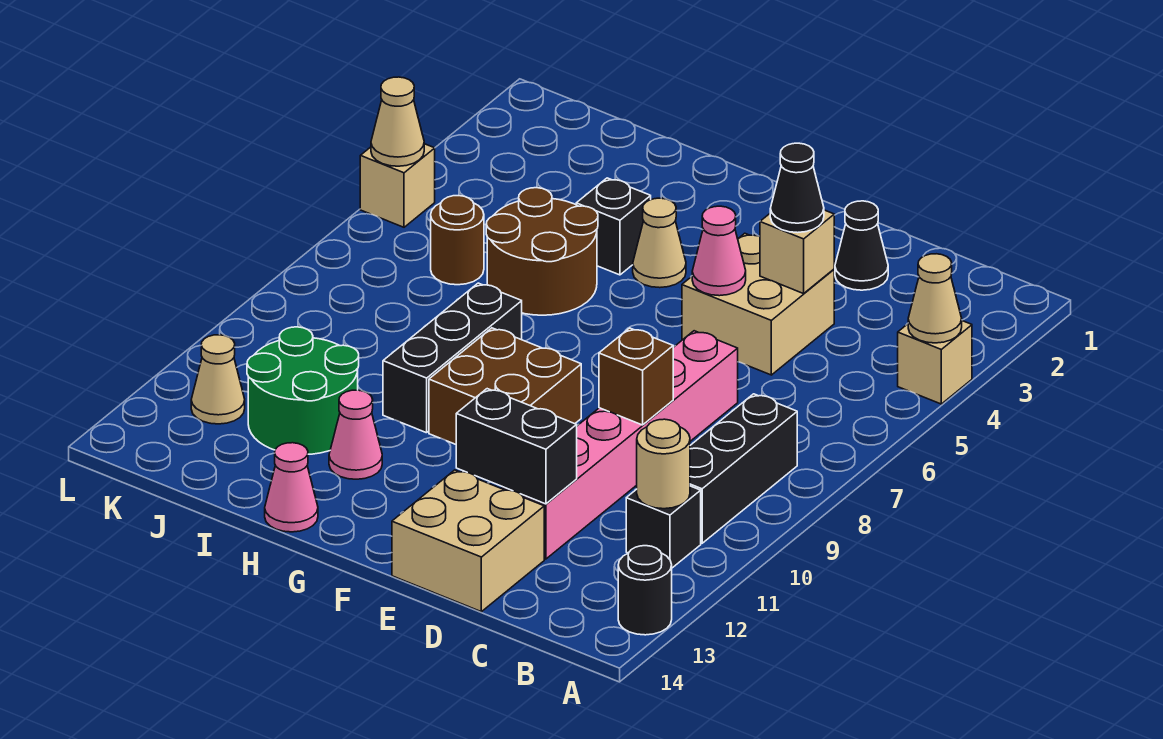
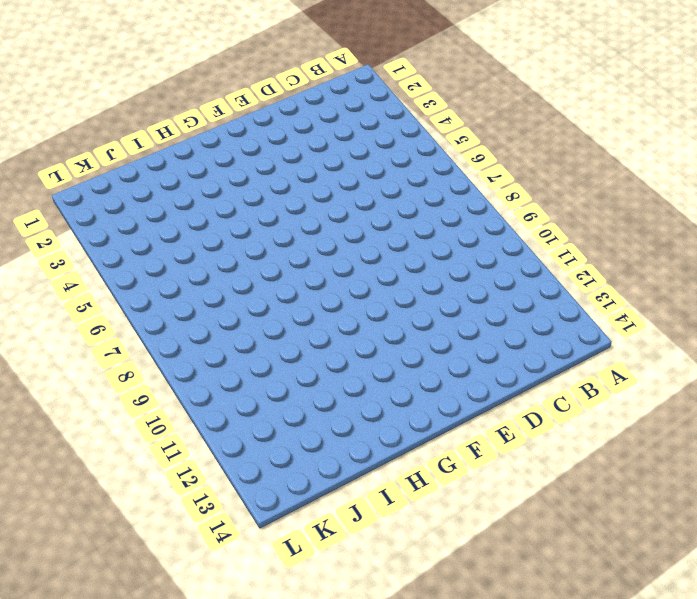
none -> tan brick A4 level 1
none -> black round brick A13 level 1
none -> black brick B8:B10 level 1

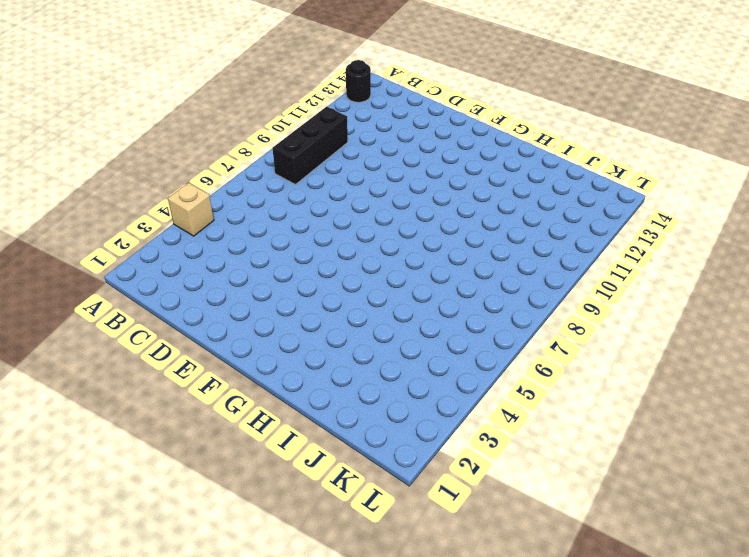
none -> black brick B11 level 1
none -> black cone D2 level 1
none -> tan brick D4:E5 level 1

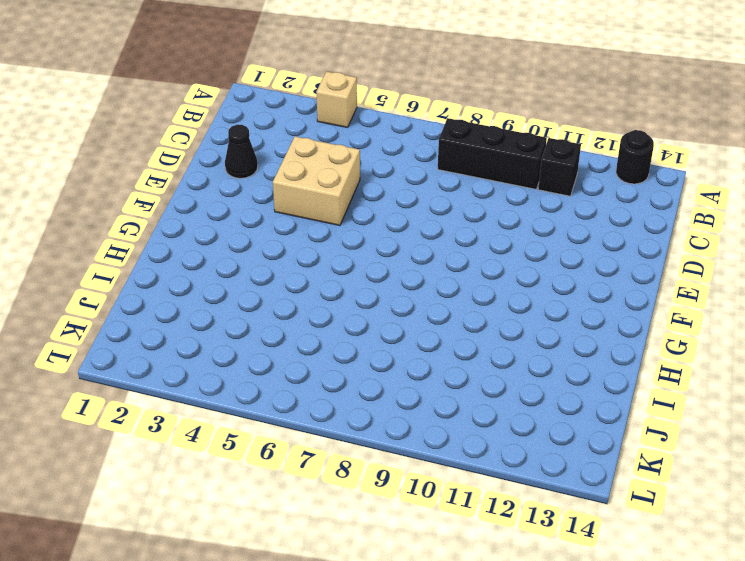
none -> pink brick D7:D12 level 1
none -> tan brick D13:E14 level 1
none -> brown brick F9:G10 level 1

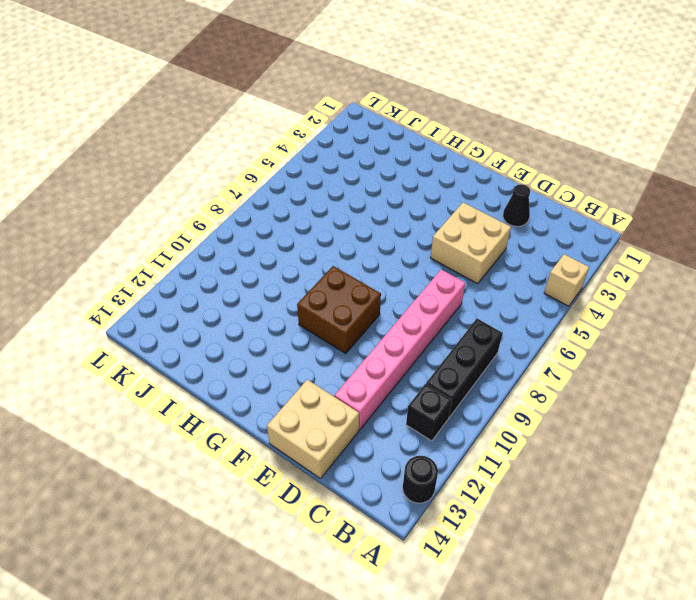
none -> tan cone G4 level 1
none -> black brick H4 level 1
none -> brown round brick H5:I6 level 1

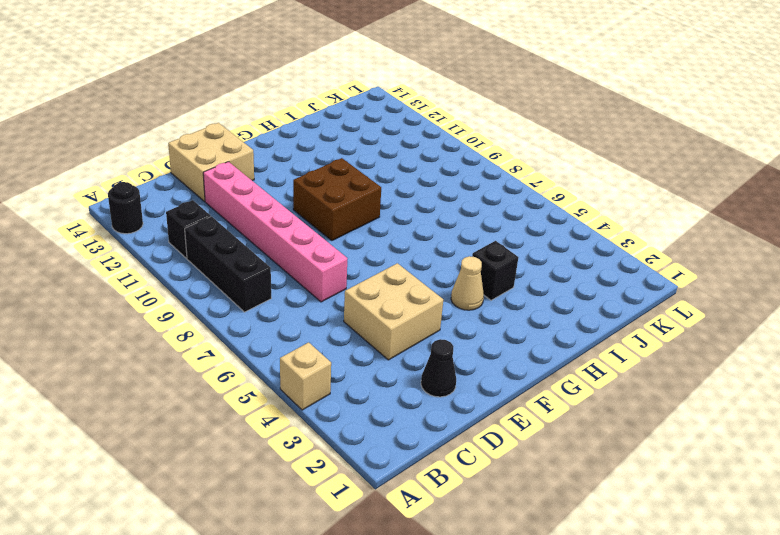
none -> brown round brick H5:I6 level 1
none -> black brick H8:H10 level 1
none -> pink cone H12 level 1

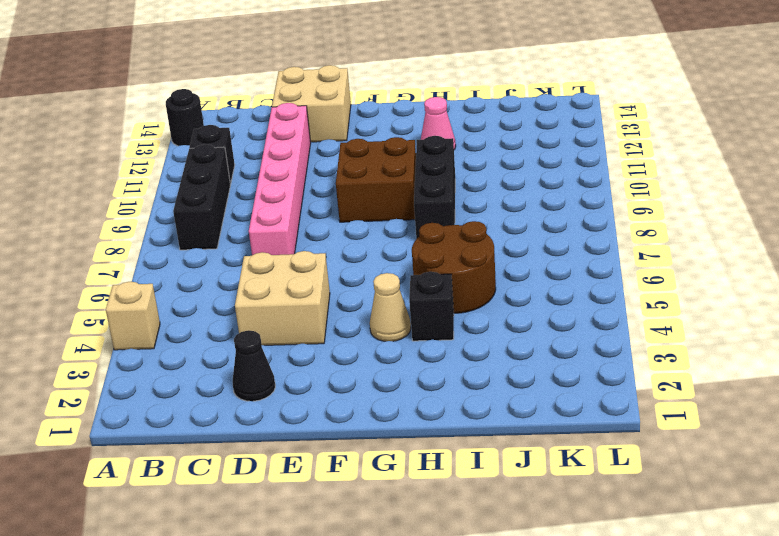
none -> pink cone H14 level 1
none -> green round brick I11:J12 level 1
none -> brown round brick J6 level 1

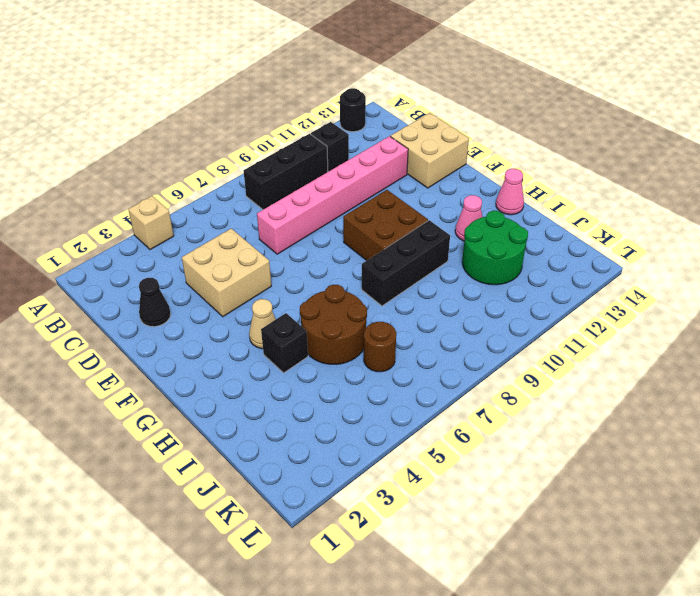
none -> tan cone K12 level 1
none -> tan brick L5 level 1
none -> tan cone A4 level 2

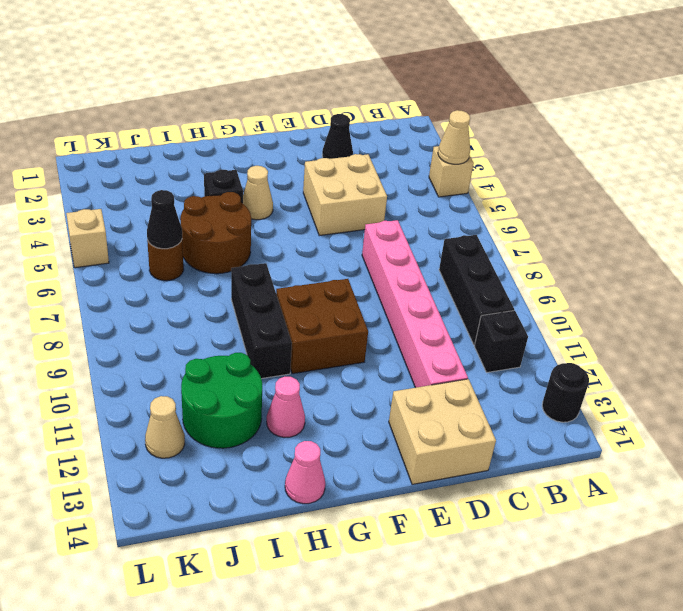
black cone J6 level 2 -> black cone D4 level 3
none -> tan round brick B11 level 2
none -> tan brick D4 level 2
none -> brown brick D9 level 2

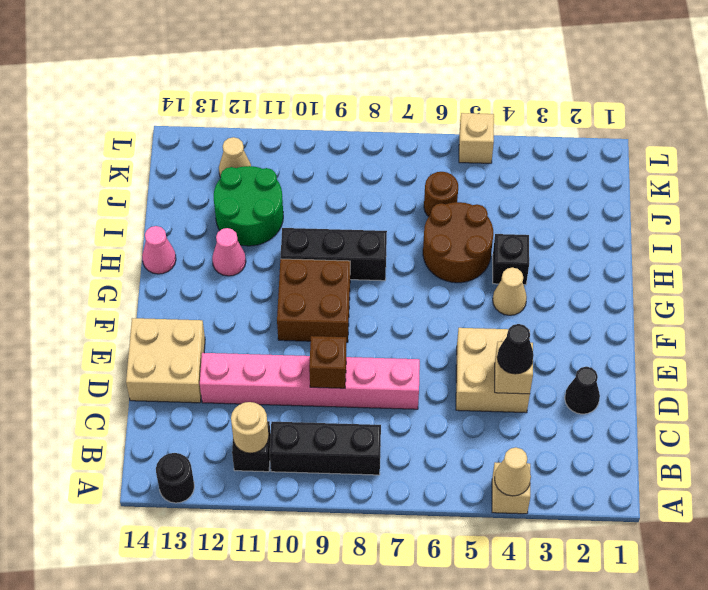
none -> black brick D12:E12 level 2
none -> pink cone E5 level 2
none -> tan cone L5 level 2

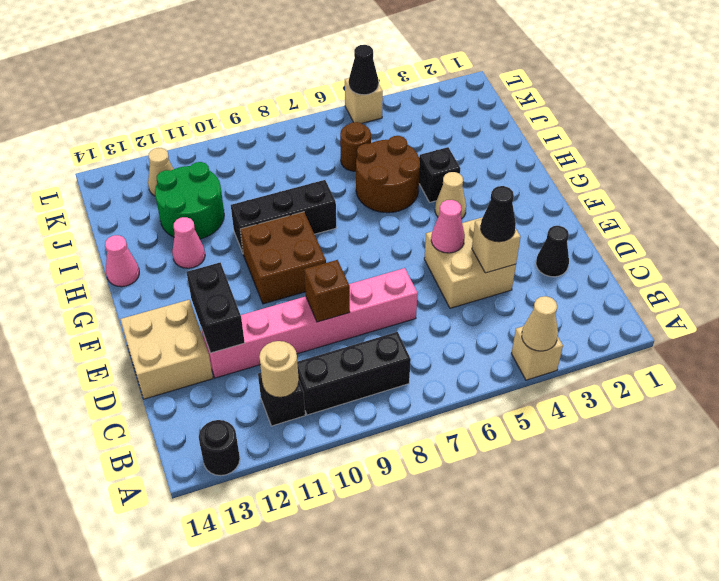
black cone L5 level 2 -> tan cone L5 level 2

